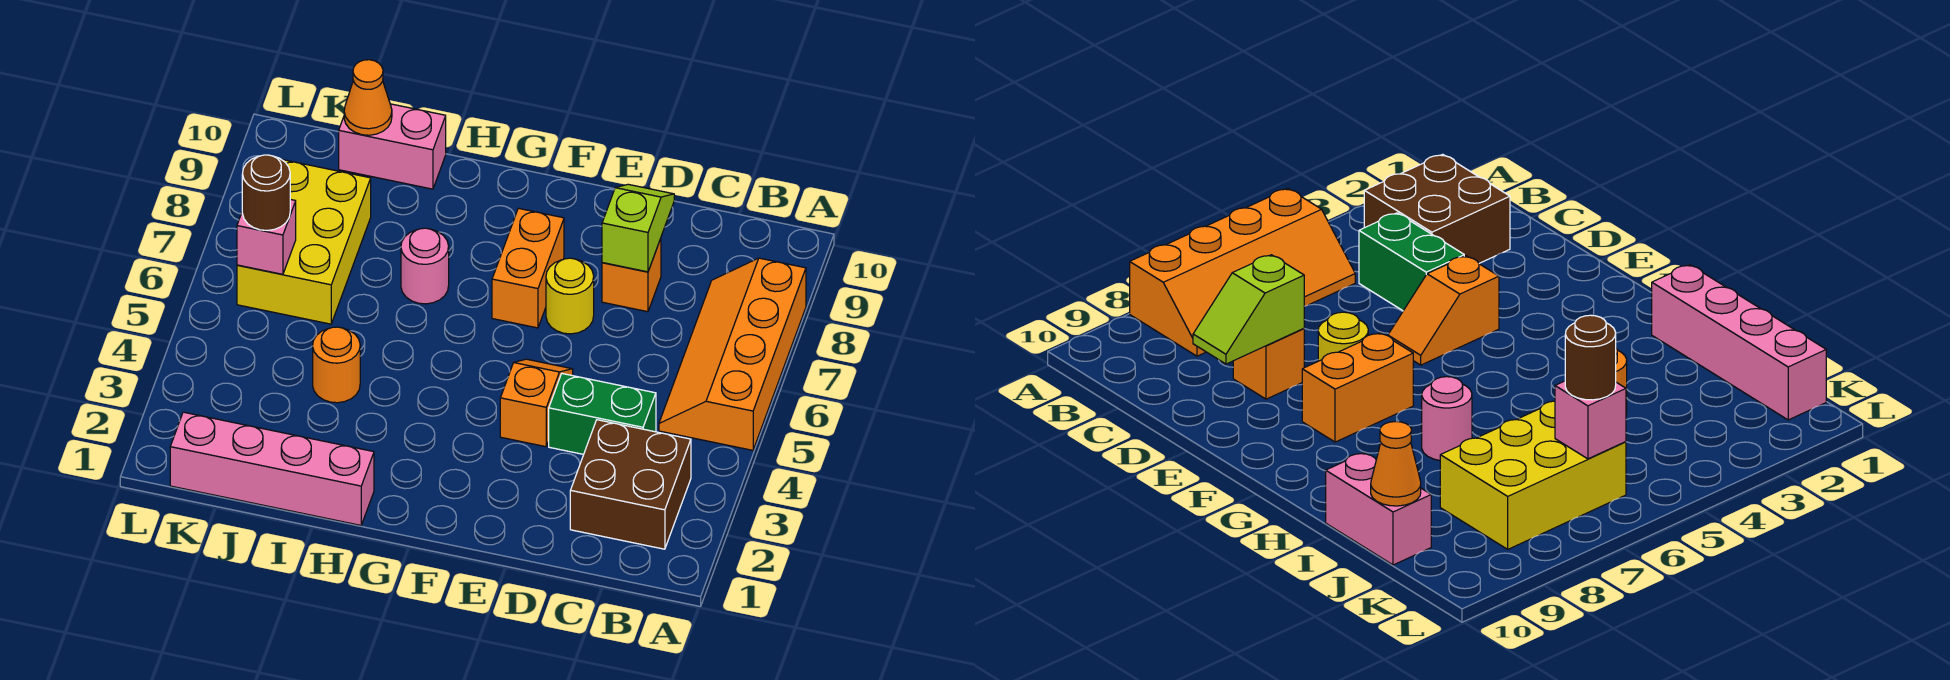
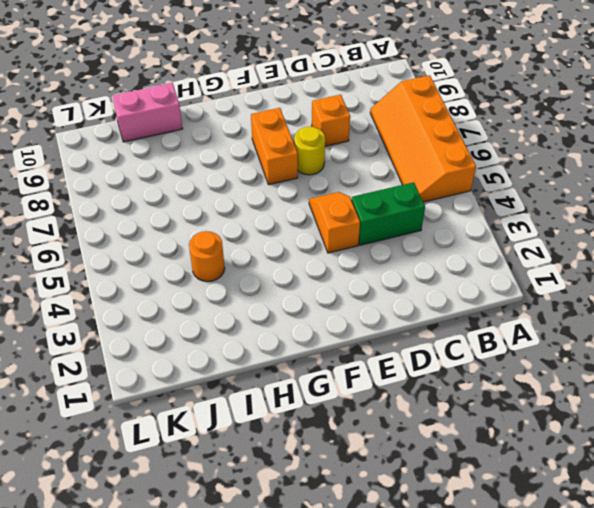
none -> brown brick B2:C3 level 1
none -> pink brick H1:K1 level 1
none -> pink round brick H7 level 1

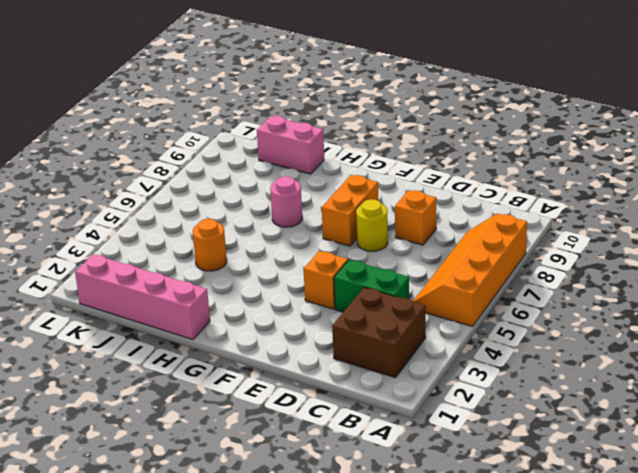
none -> yellow brick J6:K8 level 1
none -> lime slope D8:D9 level 2 top 8
none -> orange cone J10 level 2

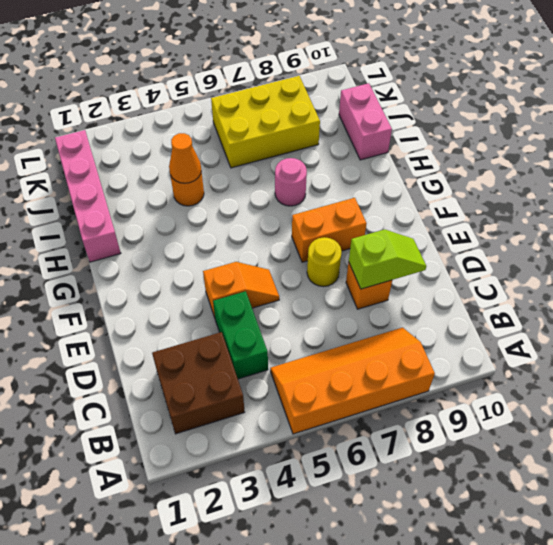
orange cone I4 level 2 -> orange cone J10 level 2
none -> pink brick K6 level 2
none -> brown round brick K6 level 3

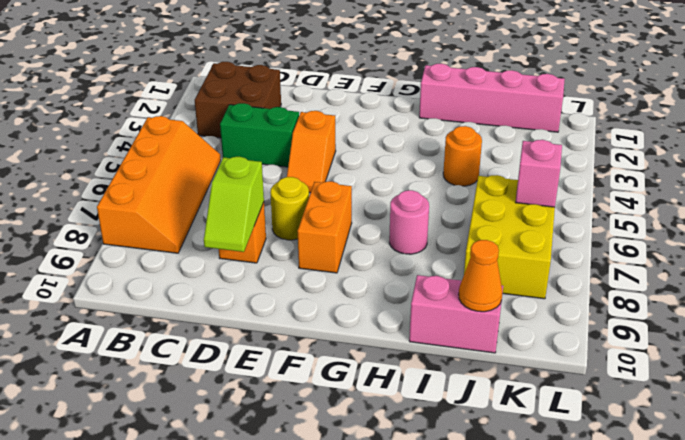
none -> brown round brick K6 level 3

